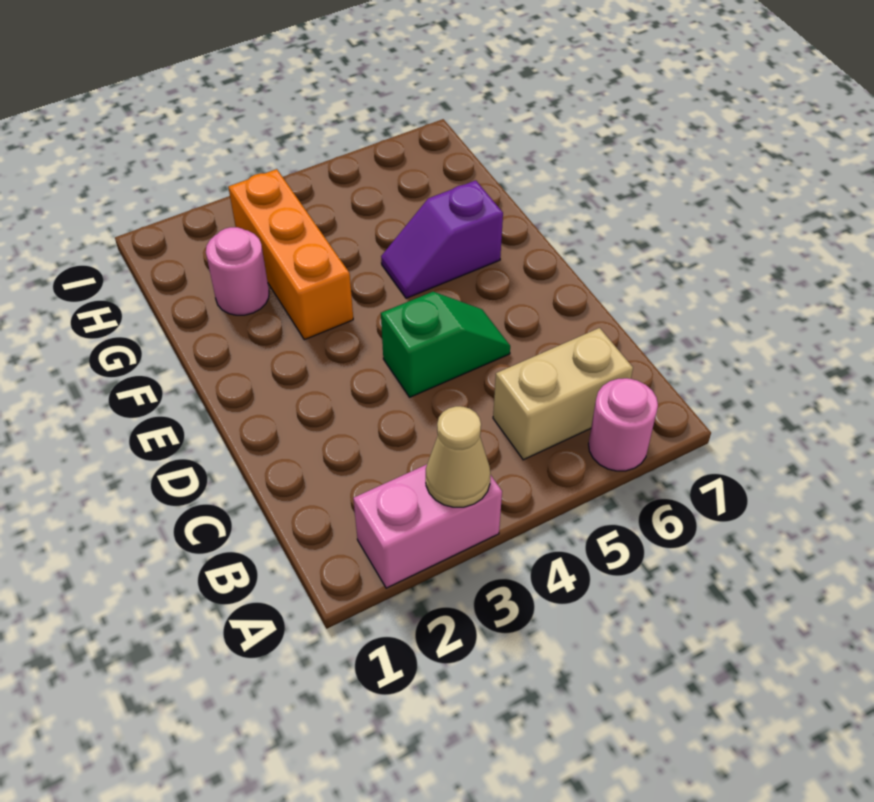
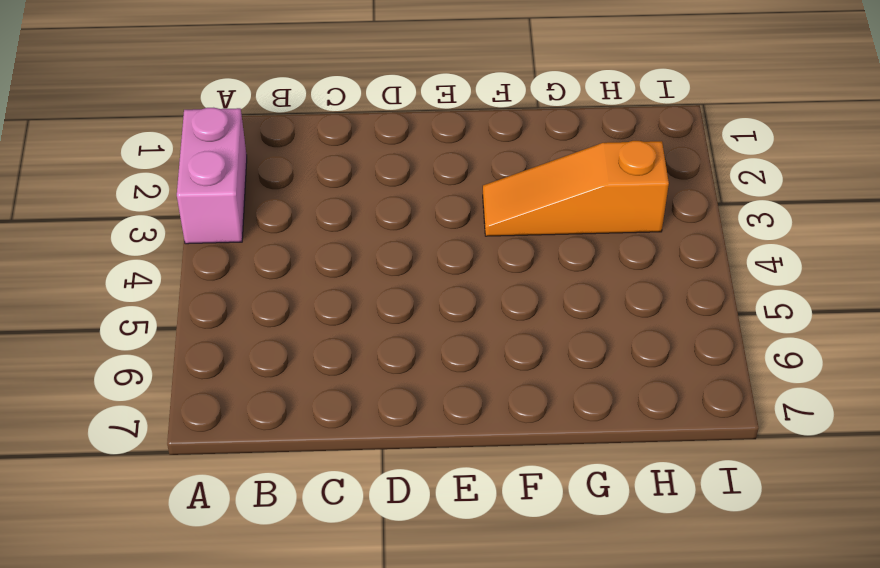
orange slope F3:H3 level 1 top H -> orange brick F3:H3 level 1
none -> pink round brick A6 level 1
none -> tan brick B5:B6 level 1

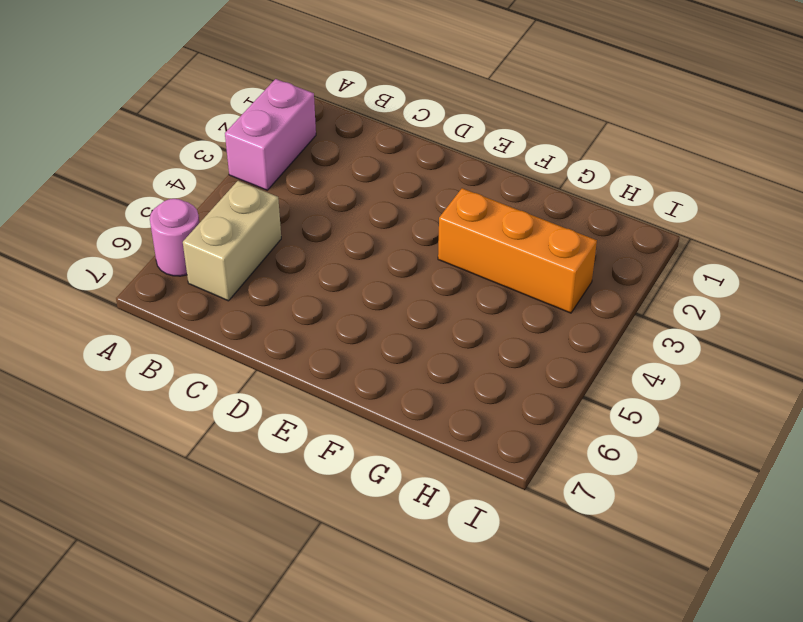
none -> green slope D4:D5 level 1 top 4
none -> purple slope F5:F6 level 1 top 6

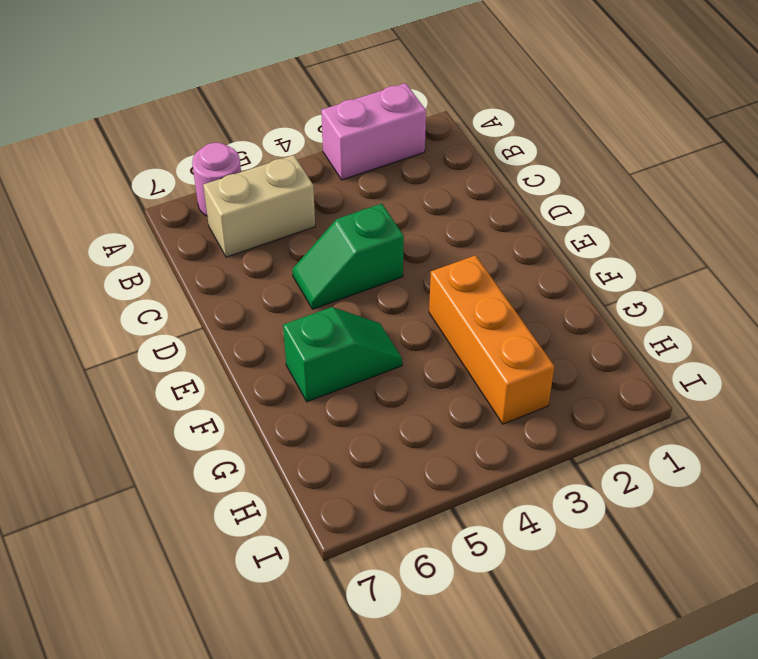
green slope F5:F6 level 1 top 6 -> purple slope F5:F6 level 1 top 6
none -> pink round brick G2 level 1
none -> tan cone A3 level 2

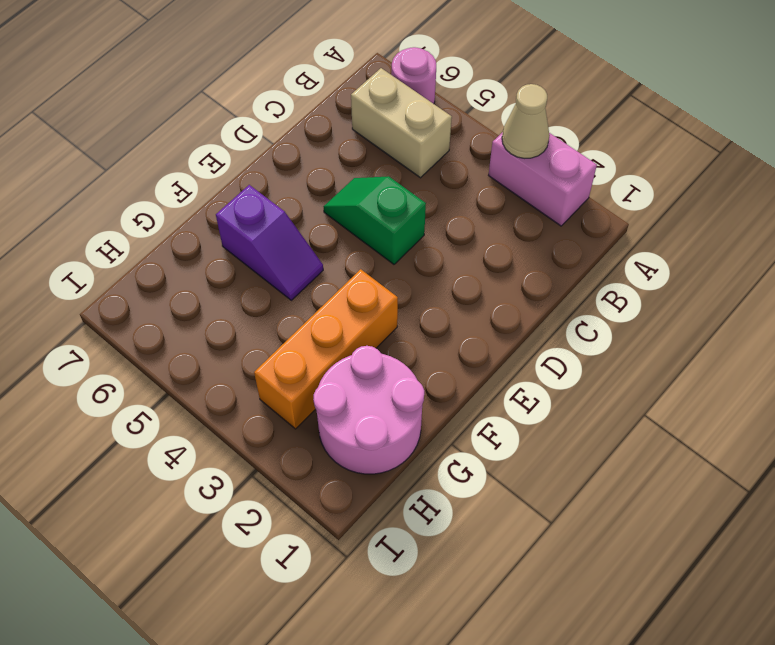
pink round brick G1:H2 level 1 -> pink round brick G2 level 1

